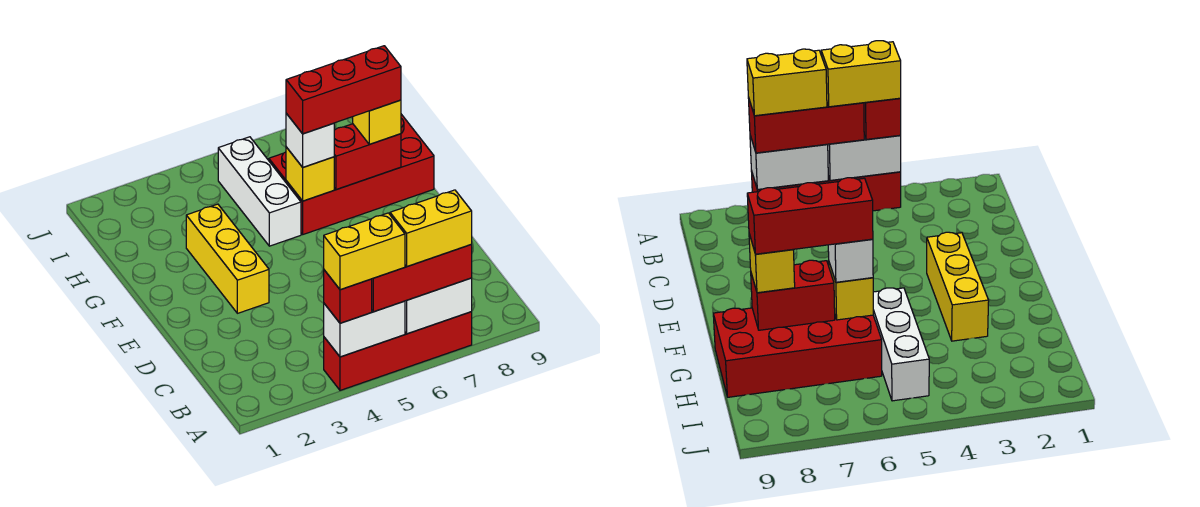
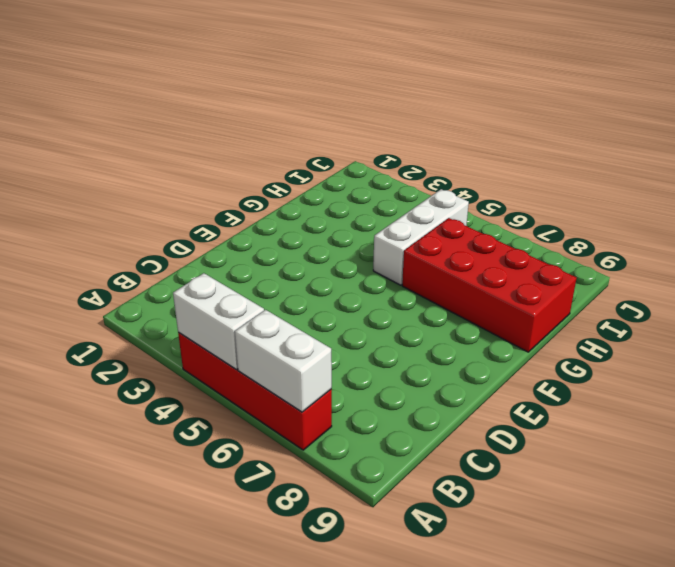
none -> yellow brick E3:G3 level 1
none -> yellow brick G6 level 2
none -> red brick G7:G8 level 2

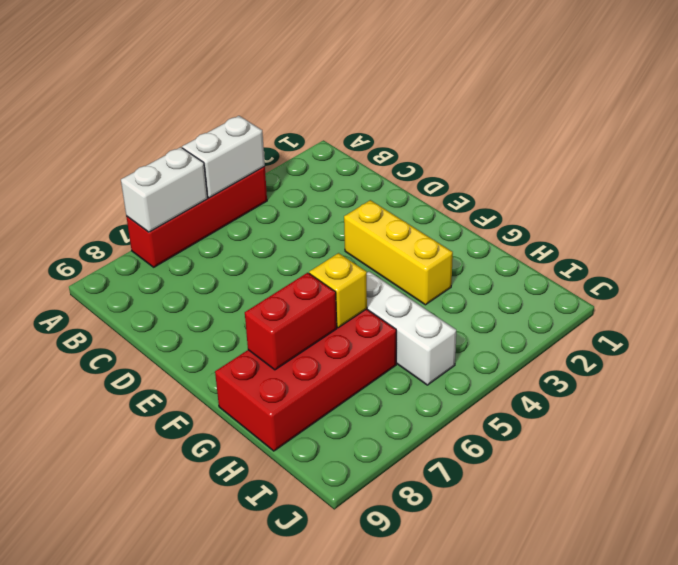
none -> red brick A4 level 3
none -> red brick A5:A7 level 3
none -> white brick G6 level 3

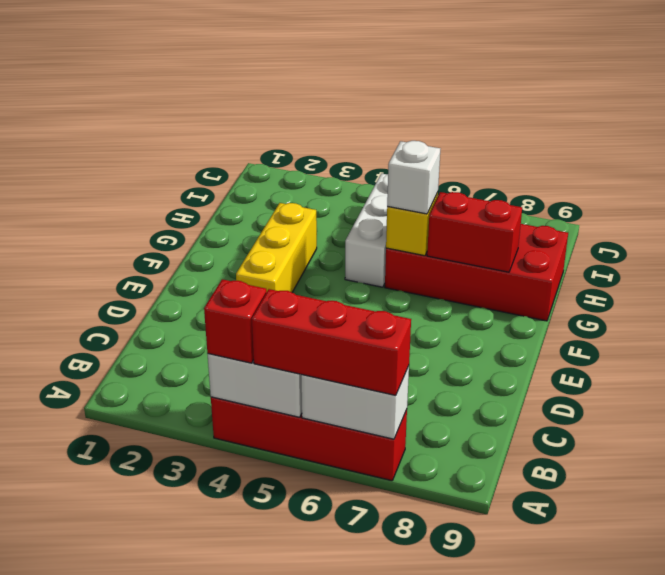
none -> yellow brick G8 level 3
none -> yellow brick A4:A5 level 4
none -> yellow brick A6:A7 level 4

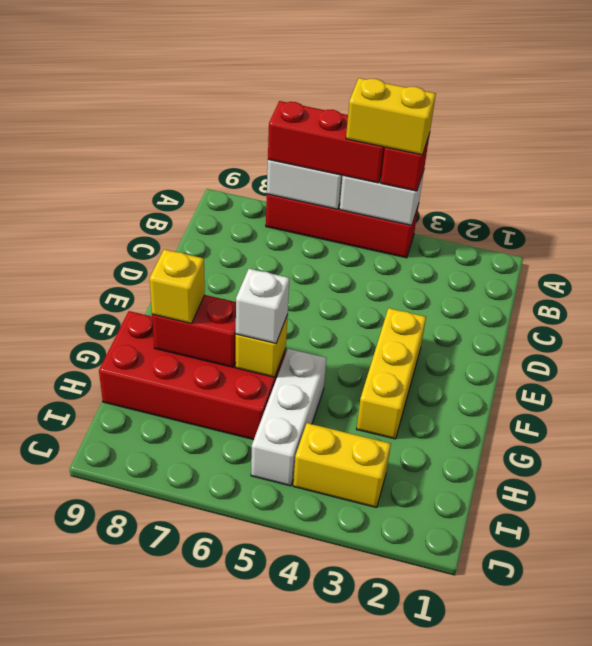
yellow brick I3:I4 level 1 -> yellow brick A6:A7 level 4
none -> red brick G6:G8 level 4

